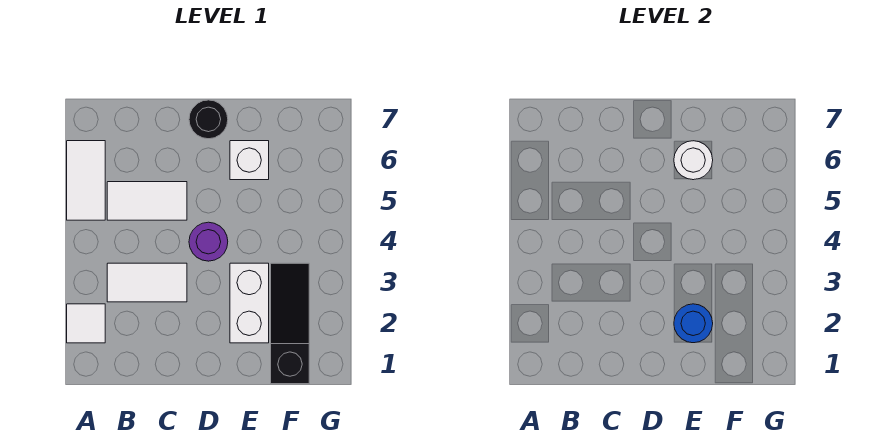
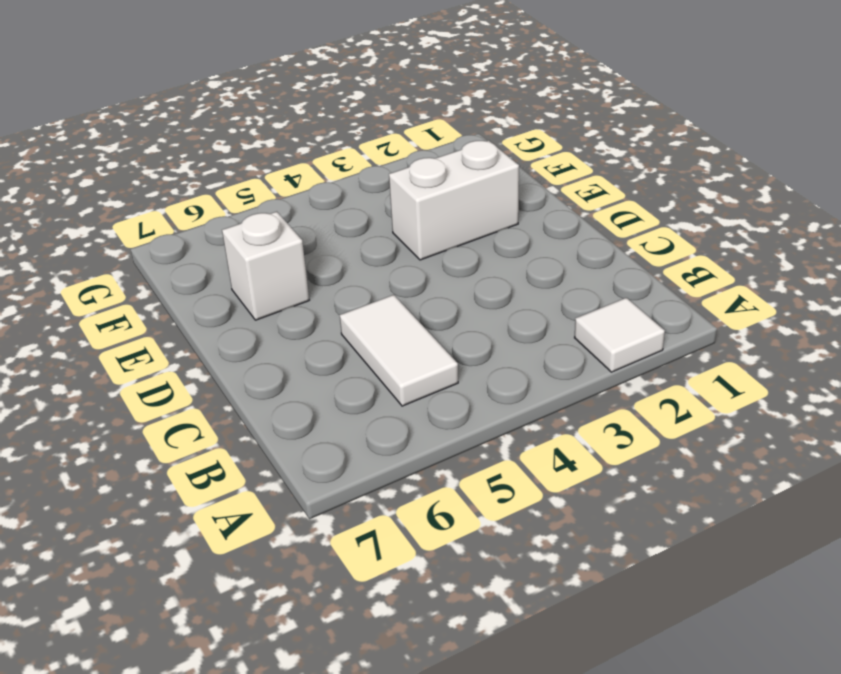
none -> white tile A5:A6 level 1
none -> white tile B3:C3 level 1

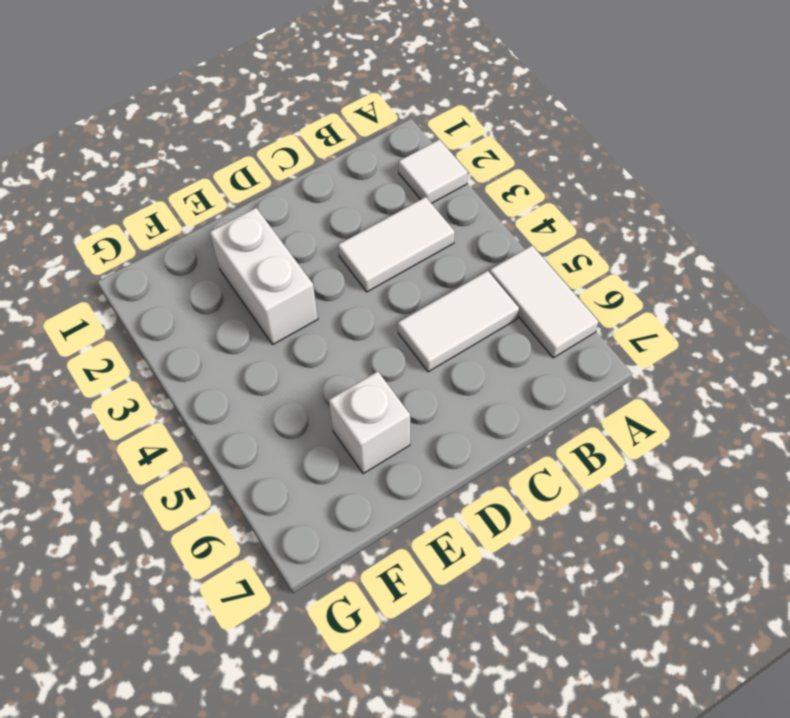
none -> purple round brick D4 level 1
none -> black round brick D7 level 1

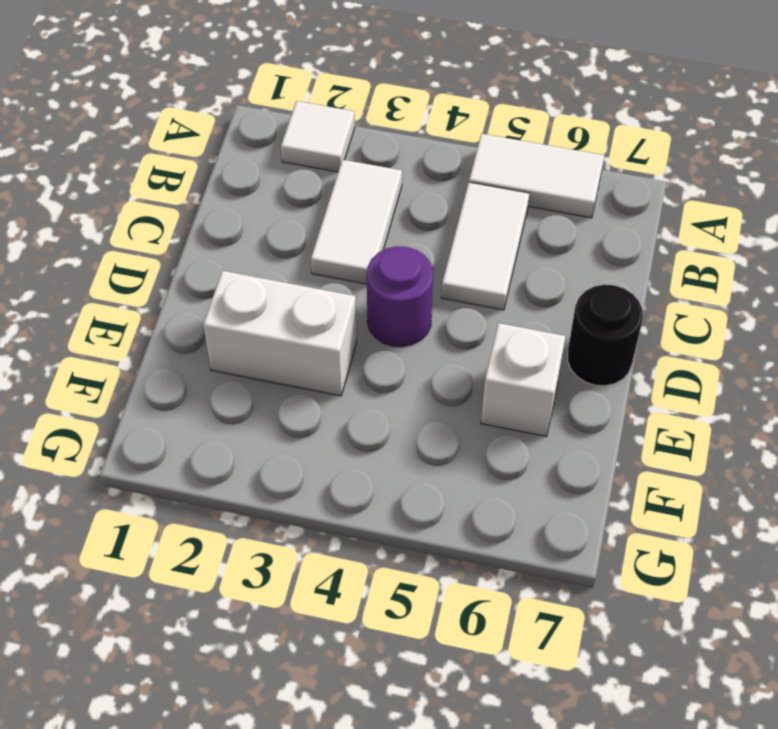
none -> black slope F1:F3 level 1 top 1
none -> blue round brick E2 level 2

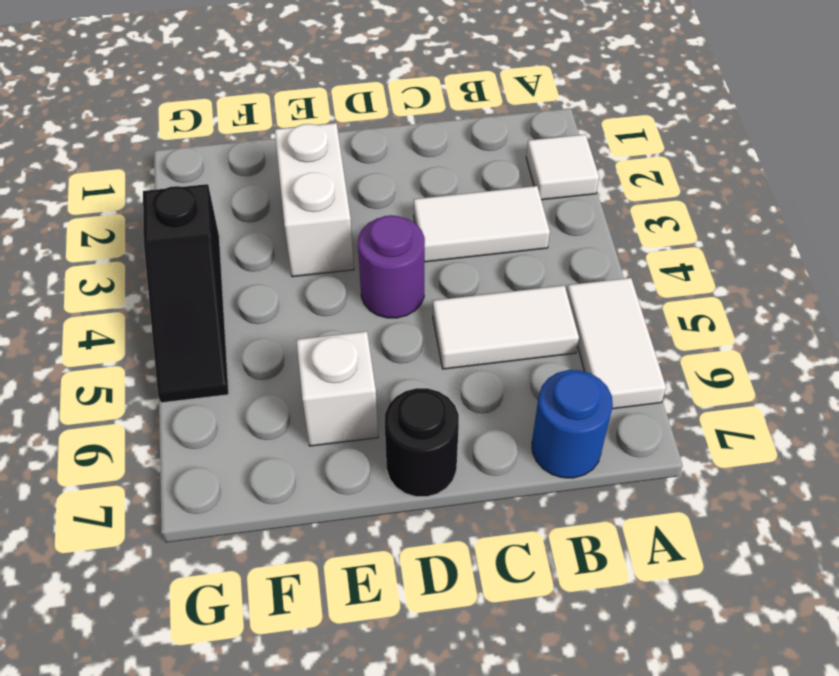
blue round brick B7 level 1 -> blue round brick E2 level 2
black slope G3:G5 level 1 top 3 -> black slope F1:F3 level 1 top 1
none -> white round brick E6 level 2

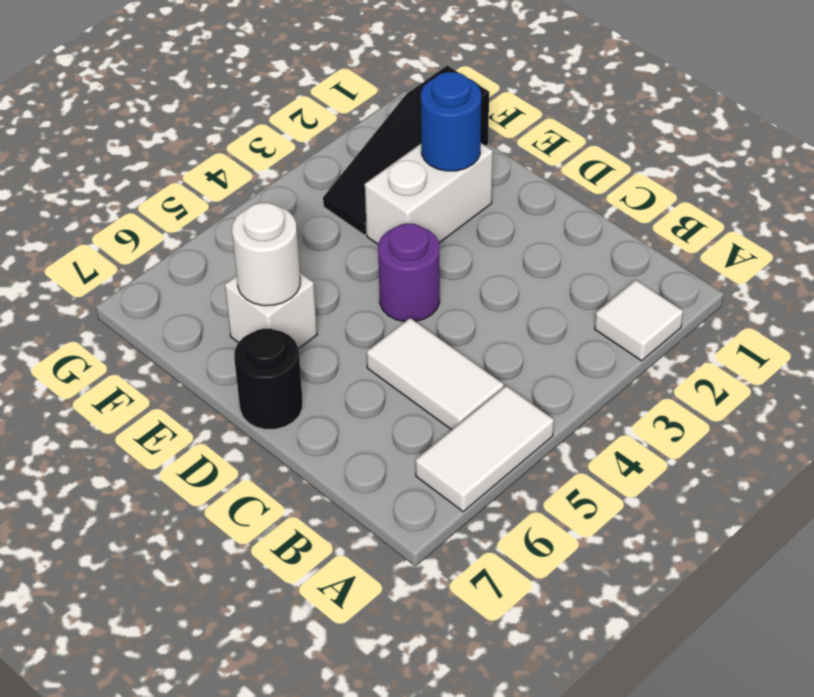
none -> white tile B3:C3 level 1

